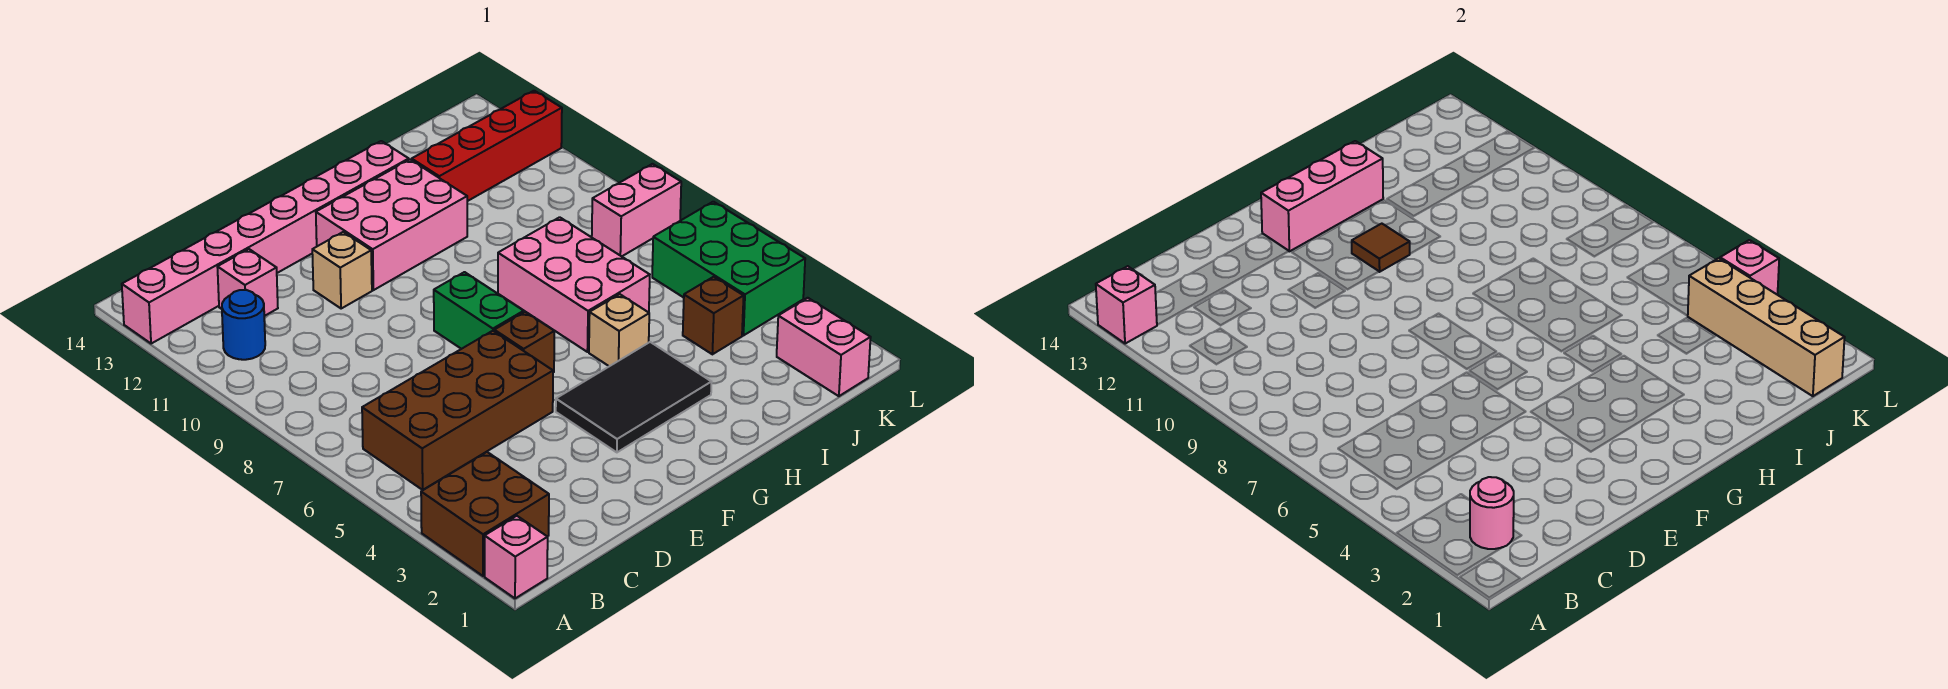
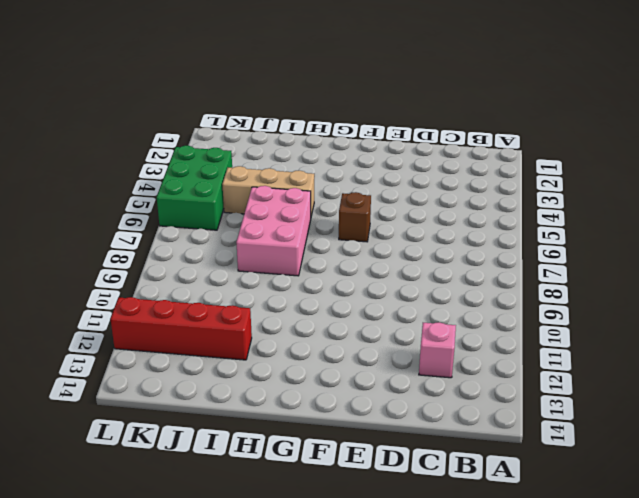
tan brick H5:J5 level 1 -> tan brick H5 level 1
none -> pink brick A1 level 1
none -> brown brick A2:B3 level 1
none -> pink brick A13:H13 level 1

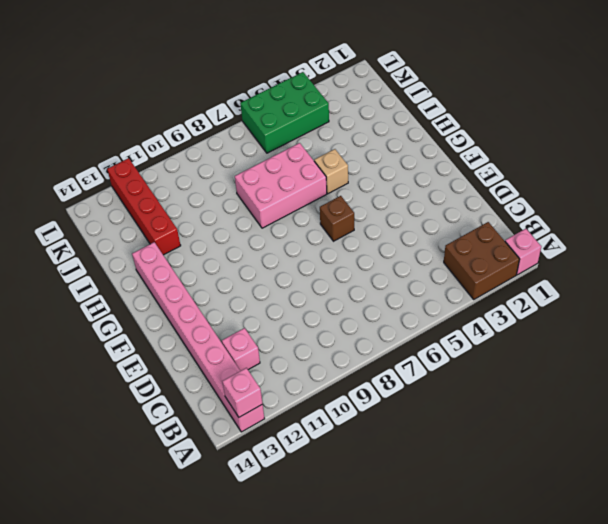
none -> brown brick B5:E6 level 1
none -> blue round brick B11 level 1
none -> tan brick E11 level 1

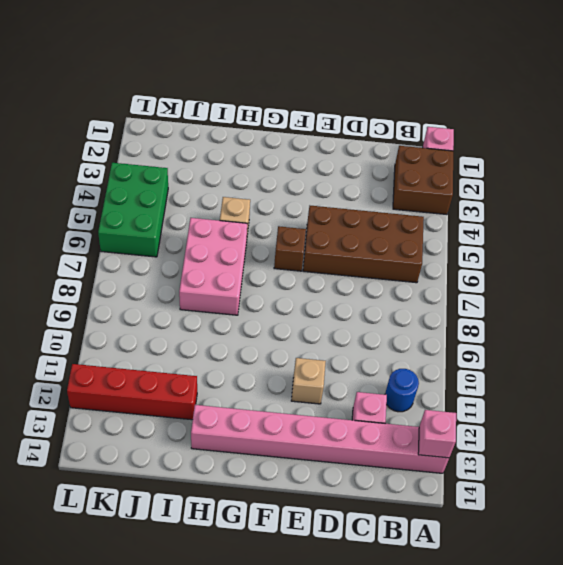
none -> black tile F3:H4 level 1
none -> green brick F7:F8 level 1
none -> pink brick F11:H12 level 1

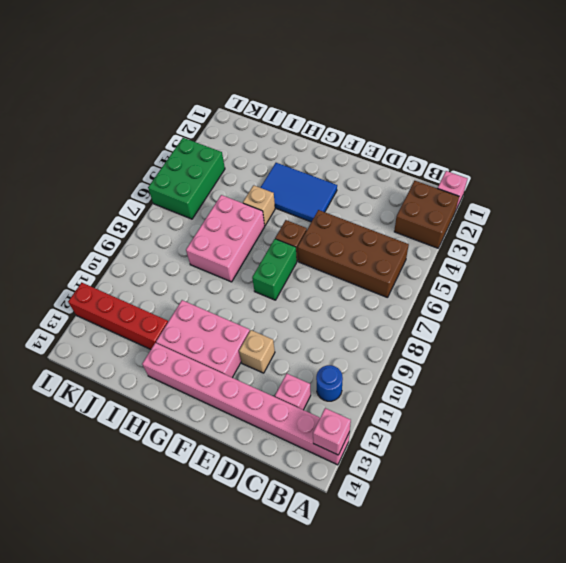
blue tile F3:H4 level 1 -> black tile F3:H4 level 1
none -> brown brick J4 level 1
none -> pink brick K1:K2 level 1
none -> pink brick K8:L8 level 1

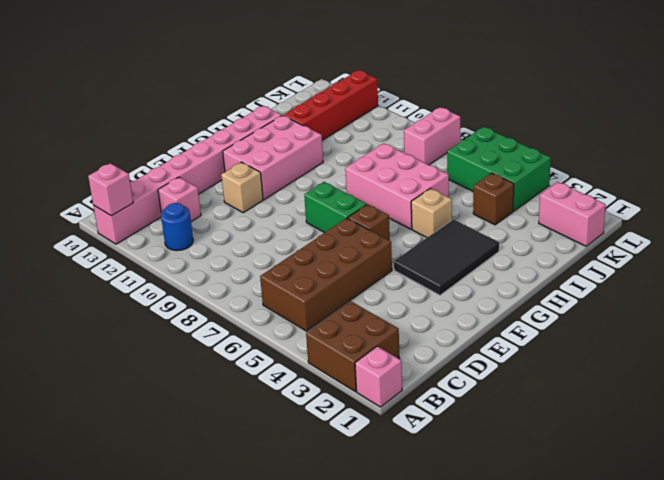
none -> pink round brick B2 level 2
none -> pink brick F13:H13 level 2
none -> brown tile G11 level 2

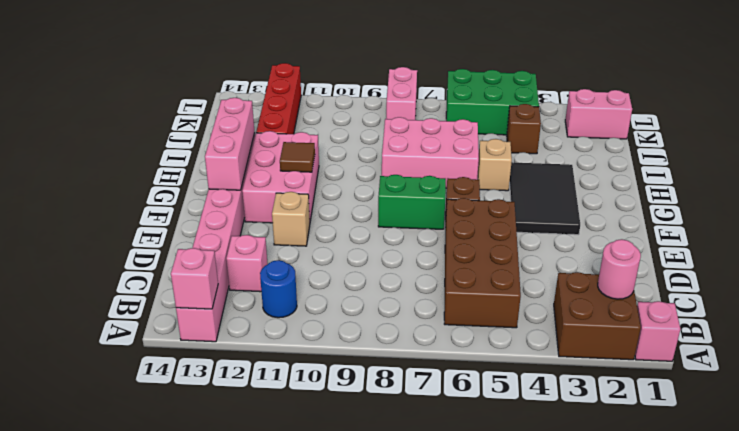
none -> tan brick K1:K4 level 2
none -> pink brick L4 level 2

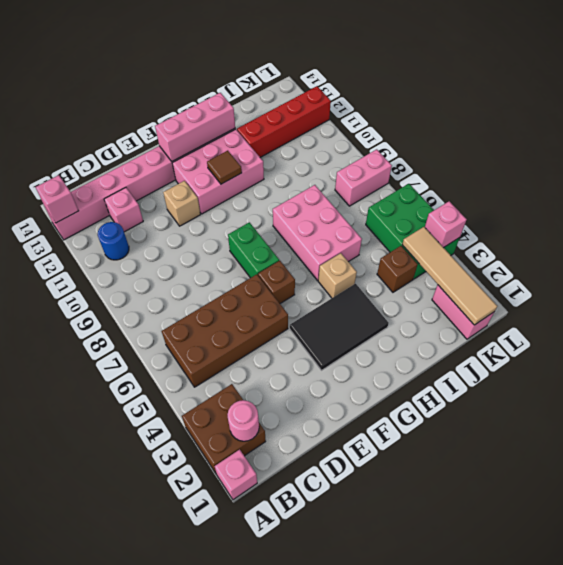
tan tile K1:K4 level 2 -> tan brick K1:K4 level 2

